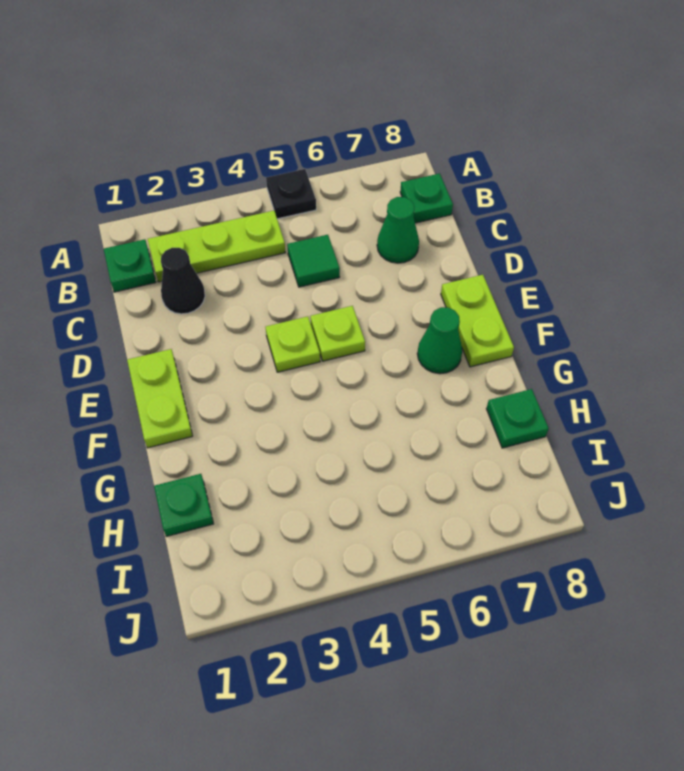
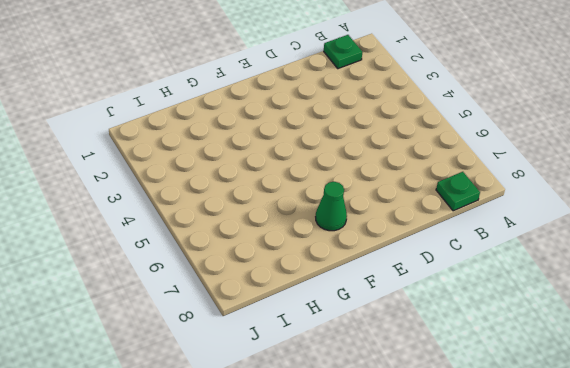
none -> black plate A5 level 1
none -> lime plate B2:B4 level 1
none -> black cone C2 level 1

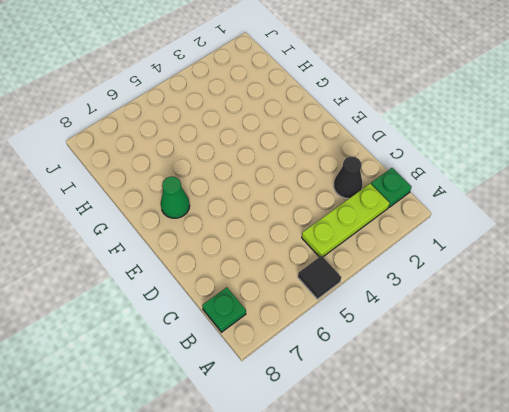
black tile A5 level 1 -> black plate A5 level 1
none -> green tile C5 level 1
none -> green cone C7 level 1
none -> lime plate E1:F1 level 1

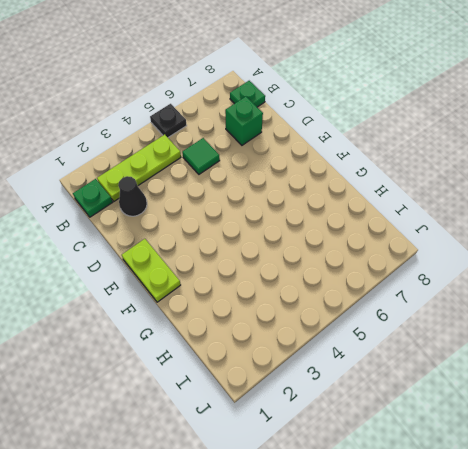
green brick C7 level 1 -> green cone C7 level 1
none -> lime plate E4 level 1
none -> lime plate E5 level 1
none -> lime plate E8:F8 level 1

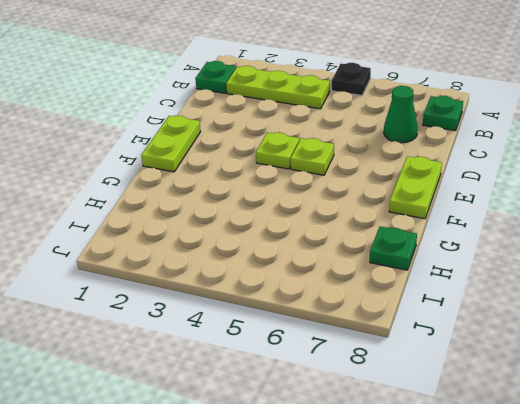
none -> black cone C2 level 1
none -> green tile C5 level 1
none -> green cone F7 level 1

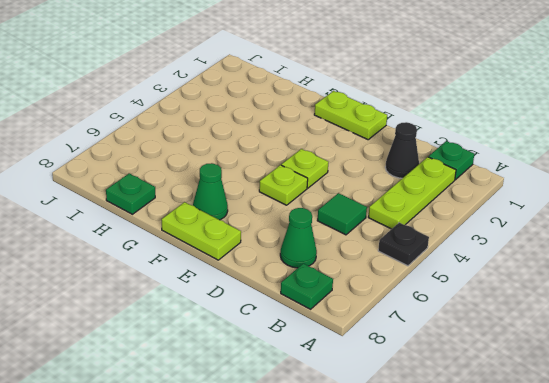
none -> green plate H1 level 1

